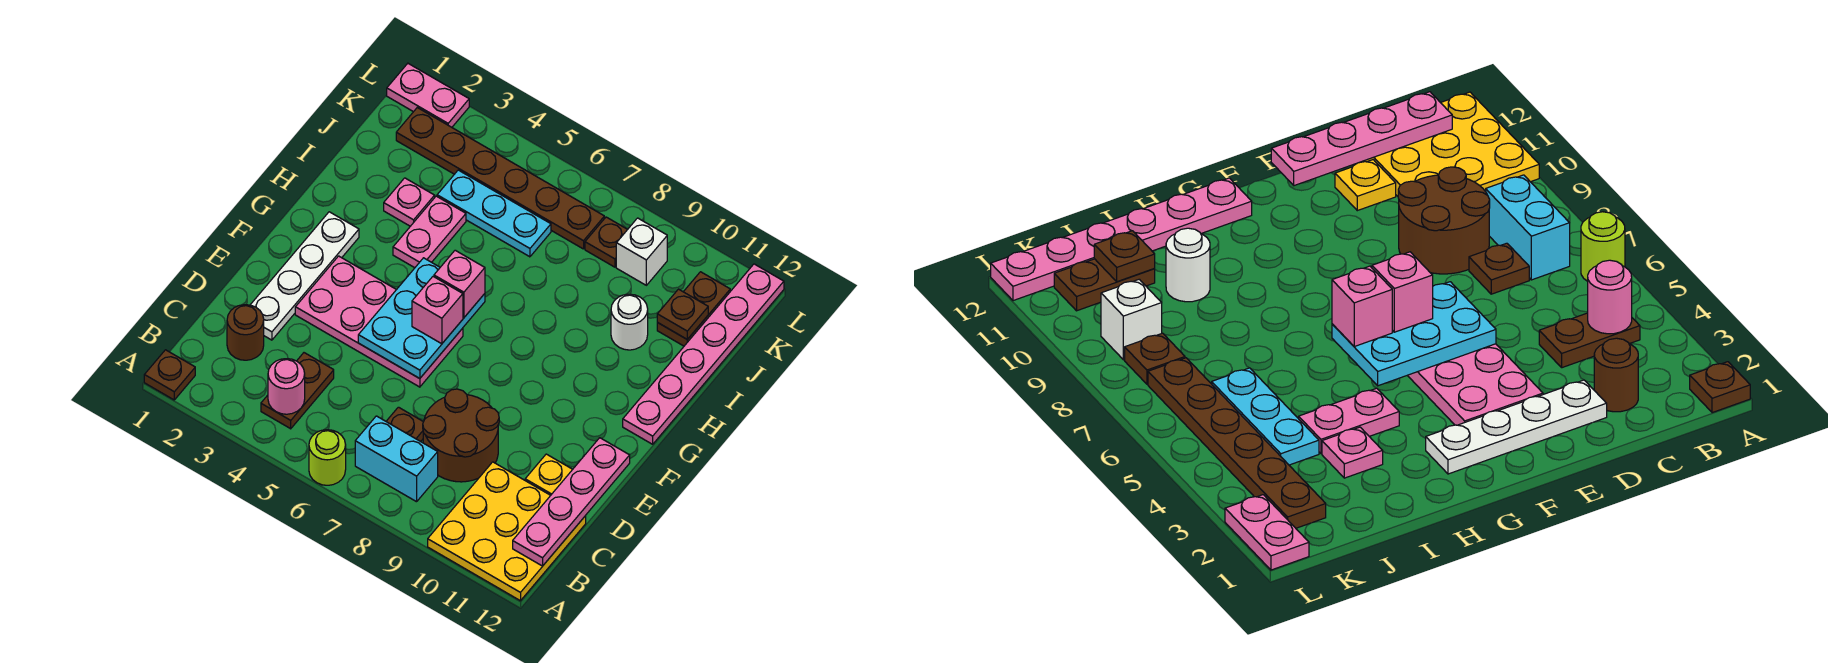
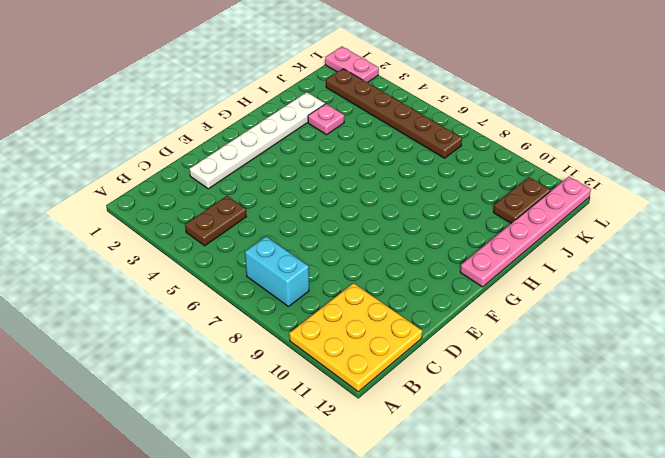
white plate D2:I2 level 1 -> white plate D2:G2 level 1
none -> brown plate A1 level 1
none -> lime round brick A6 level 1
none -> brown round brick C2 level 1

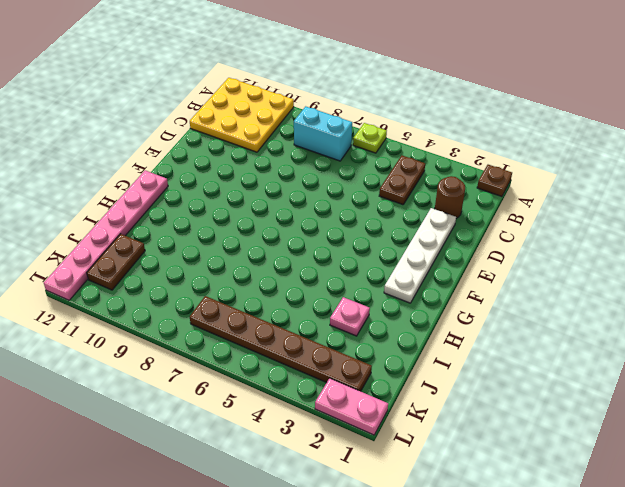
lime plate A6 level 1 -> lime round brick A6 level 1
none -> brown plate C7 level 1
none -> brown round brick C8:D9 level 1
none -> yellow plate D11 level 1

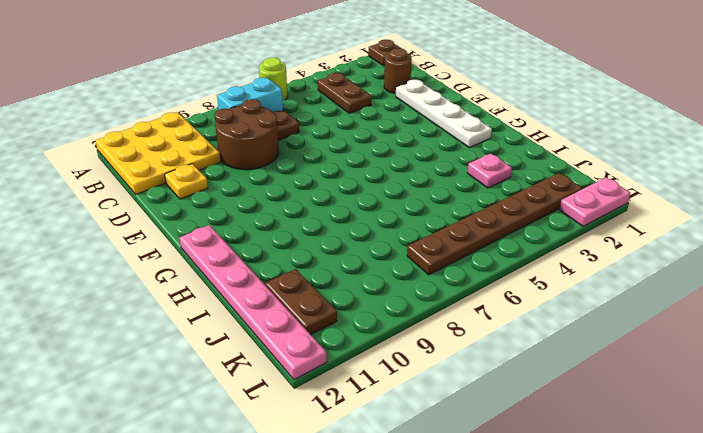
none -> pink plate E3:F6 level 1
none -> pink plate H4:I4 level 1
none -> white round brick I10 level 1

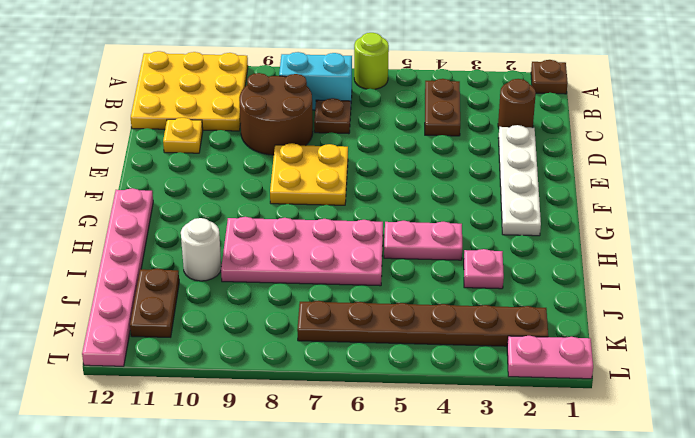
yellow plate E7:F8 level 1 -> none
pink plate H4:H5 level 1 -> pink plate H4:I4 level 1
pink plate H6:I9 level 1 -> pink plate E3:F6 level 1
none -> cyan plate J4:J6 level 1
none -> brown plate K8 level 1
none -> white brick K9 level 1

